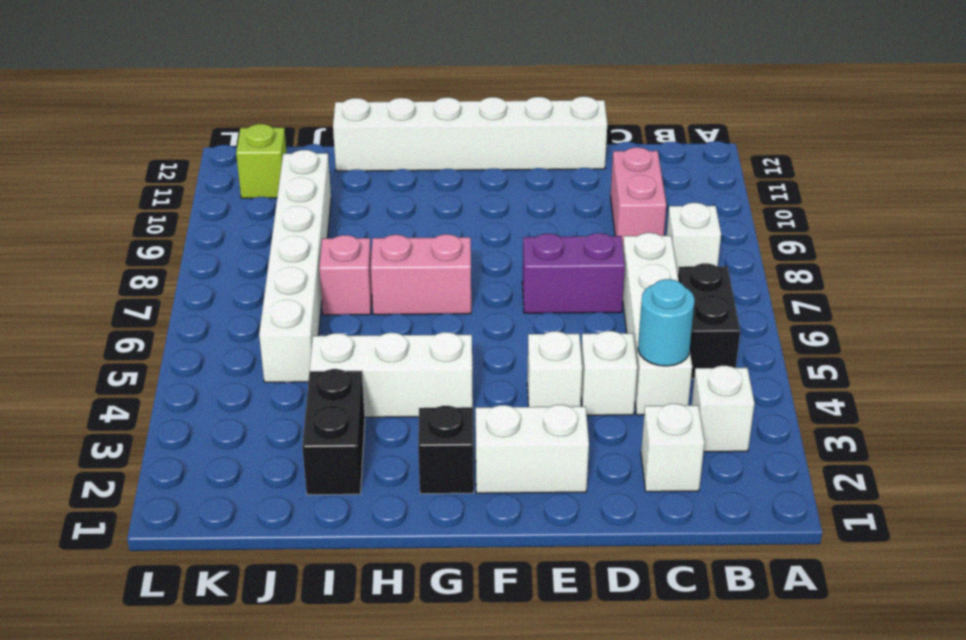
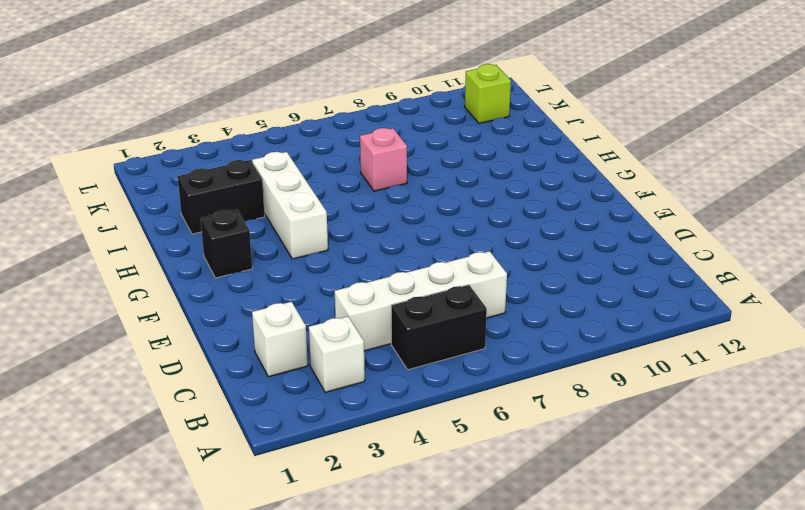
none -> white brick B8 level 1
none -> pink brick C9:C10 level 1
none -> white brick D4 level 1

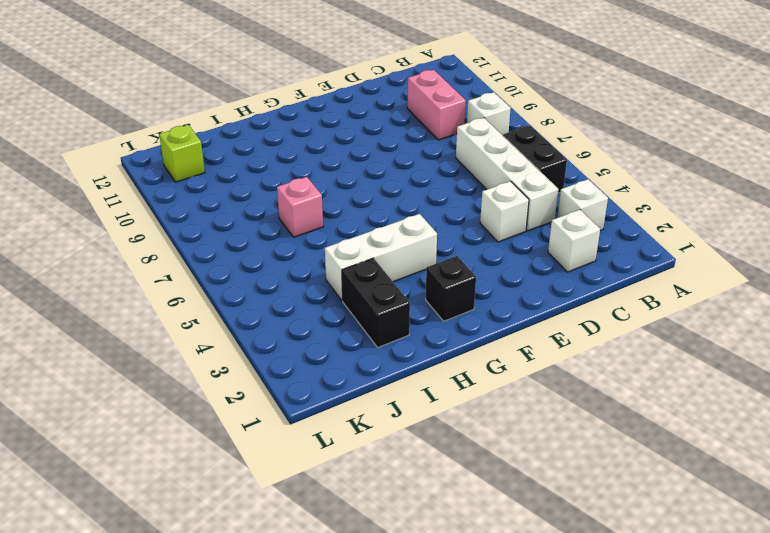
none -> purple brick D7:E7 level 1
none -> white brick D12:I12 level 1
none -> white brick E2:F2 level 1

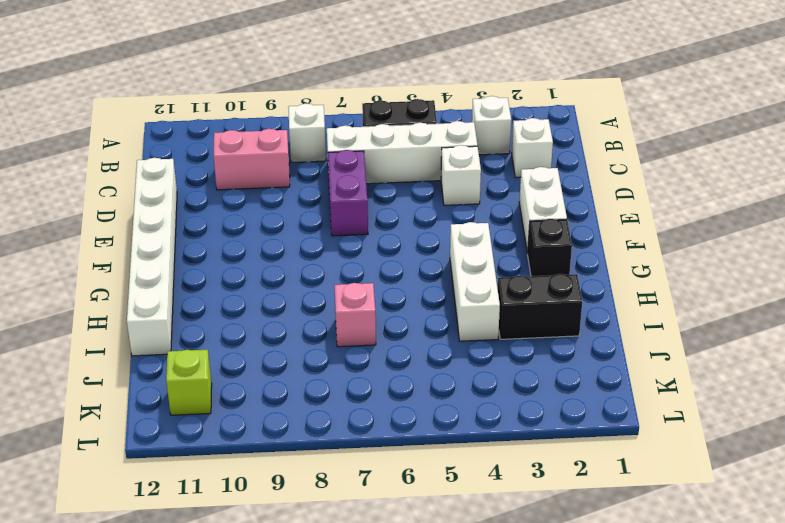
none -> white brick E4 level 1
none -> pink brick G7:H7 level 1
none -> white brick J5:J10 level 1

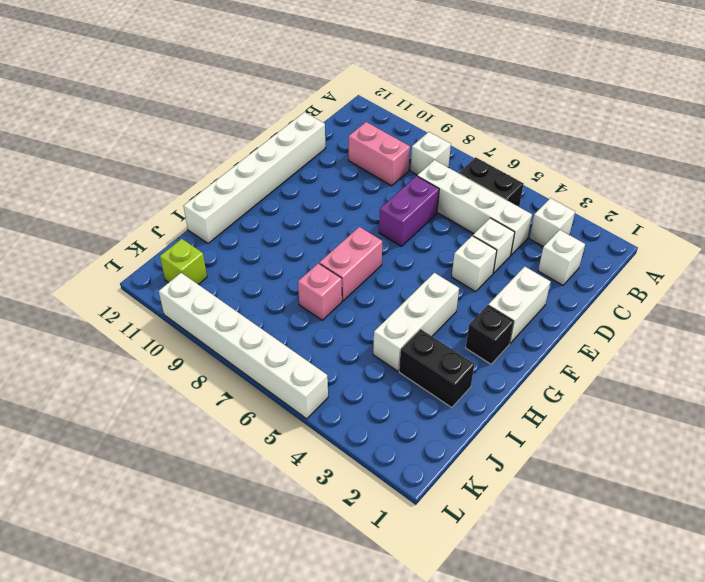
white brick L5:L10 level 1 -> white brick J5:J10 level 1
none -> cyan round brick C4 level 2

